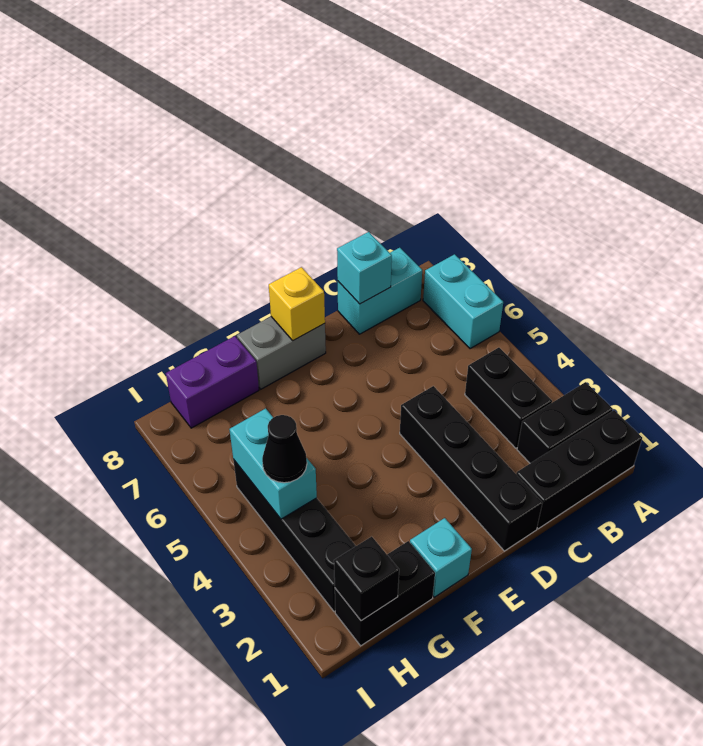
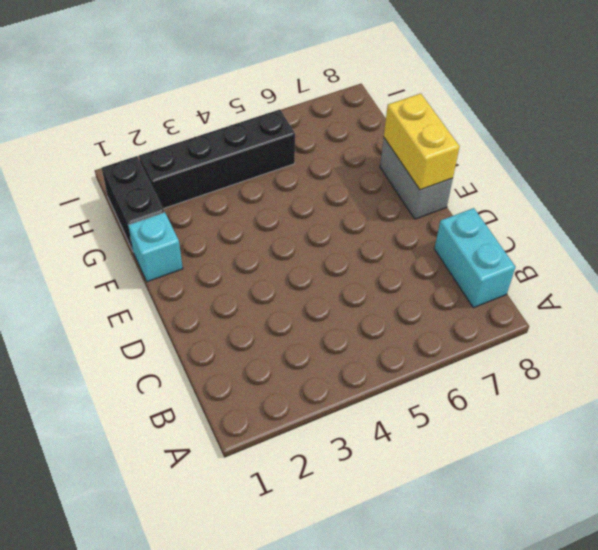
yellow brick E8:F8 level 2 -> yellow brick E8 level 2
none -> black brick A1:C1 level 1
none -> black brick A2:B2 level 1
none -> cyan brick A6:A7 level 1

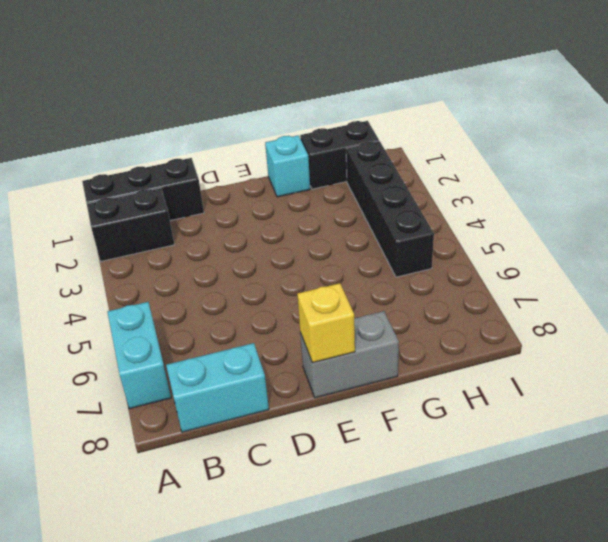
none -> black brick B3:B4 level 1
none -> black brick D1:D4 level 1
none -> purple brick G8:H8 level 1

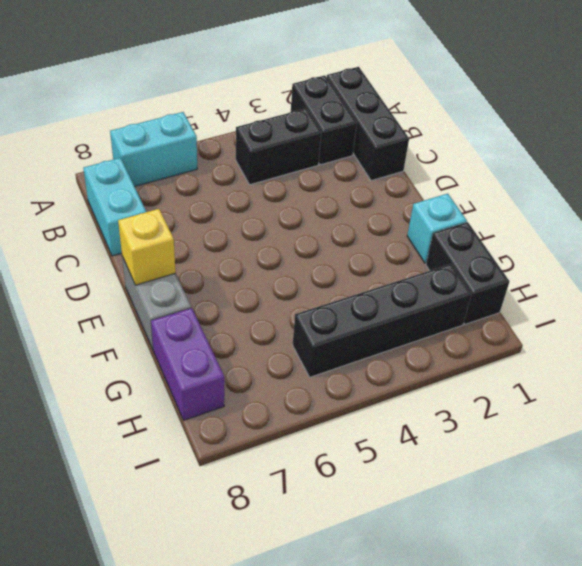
none -> black brick D1:D4 level 1
none -> cyan brick C8 level 2
none -> black brick H1 level 2

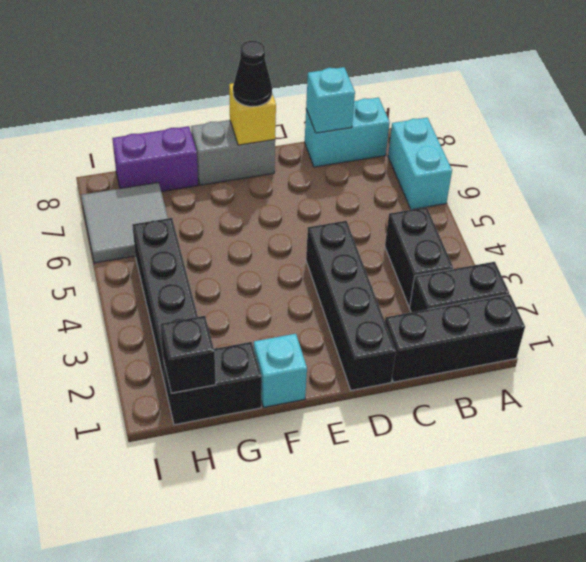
black cone E8 level 3 -> black cone H4 level 3
grey tile H6:I7 level 1 -> none
none -> cyan brick H4:H5 level 2

